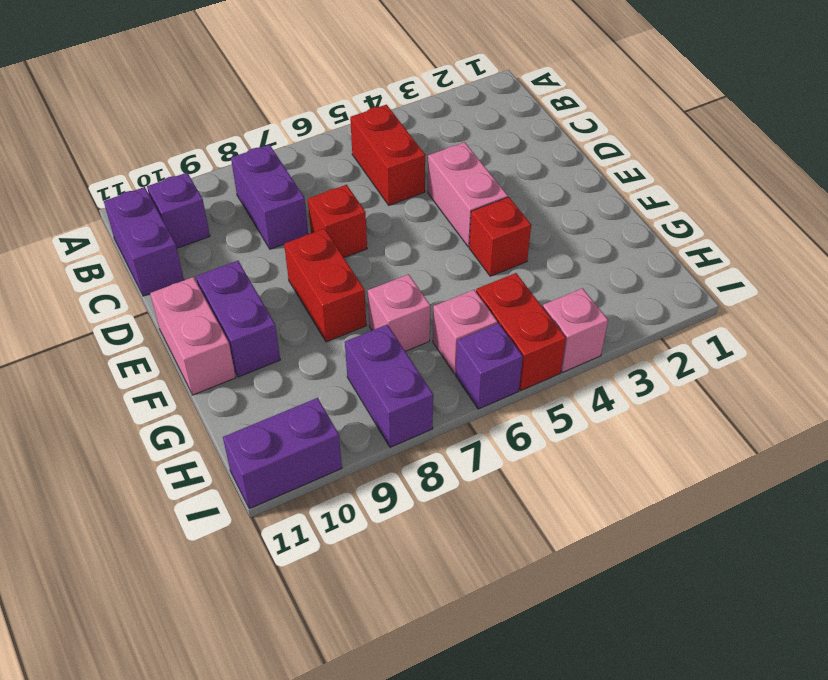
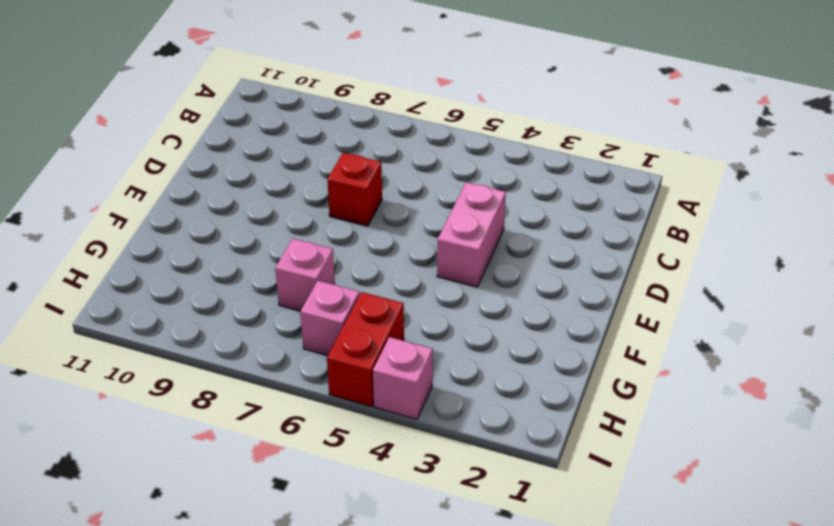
none -> red brick B5:C5 level 1
none -> purple brick B8:C8 level 1
none -> purple brick B10 level 1

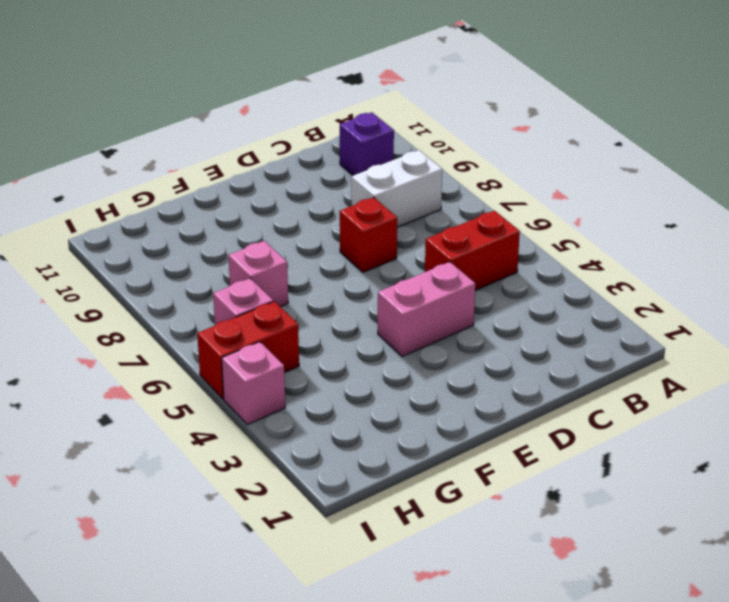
white brick B8:C8 level 1 -> purple brick B8:C8 level 1
none -> purple brick B11:C11 level 1
none -> red brick E8:F8 level 1
none -> purple brick E10:F10 level 1

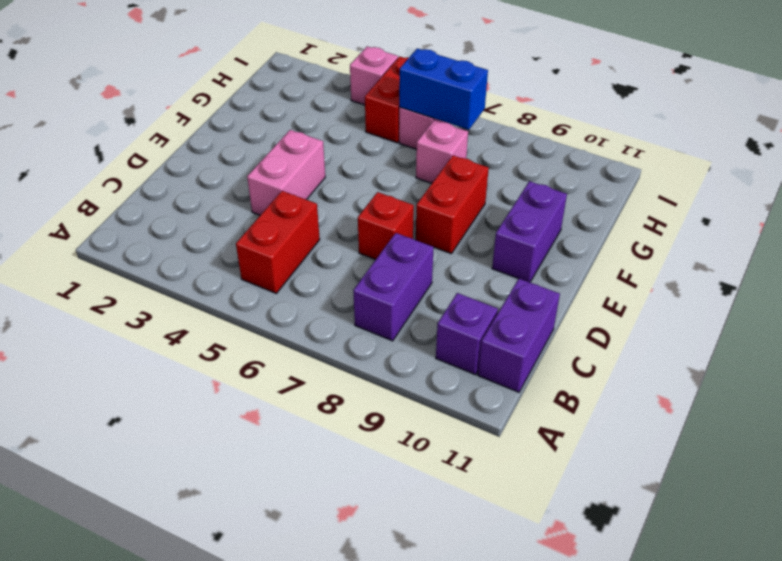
blue brick H6:H7 level 2 -> none
none -> pink brick E11:F11 level 1
none -> red brick F4 level 1
none -> purple brick H8:I8 level 1

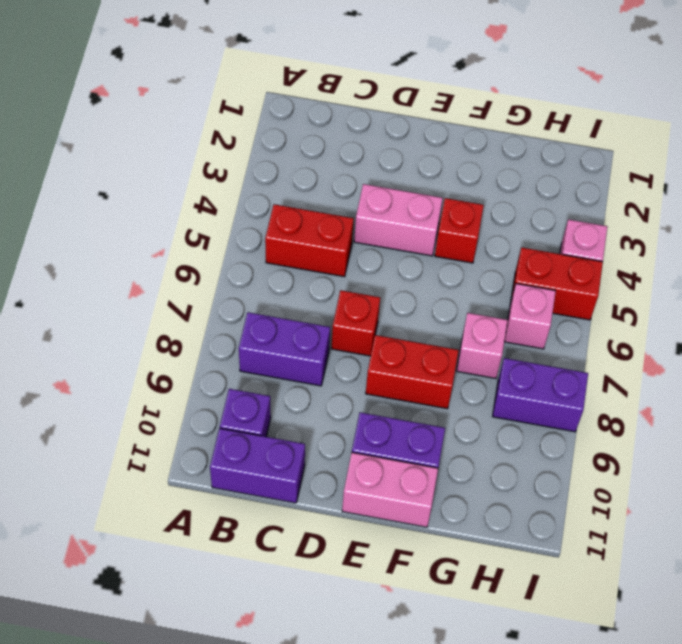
none -> purple brick I6 level 1
none -> purple brick I10:I11 level 1

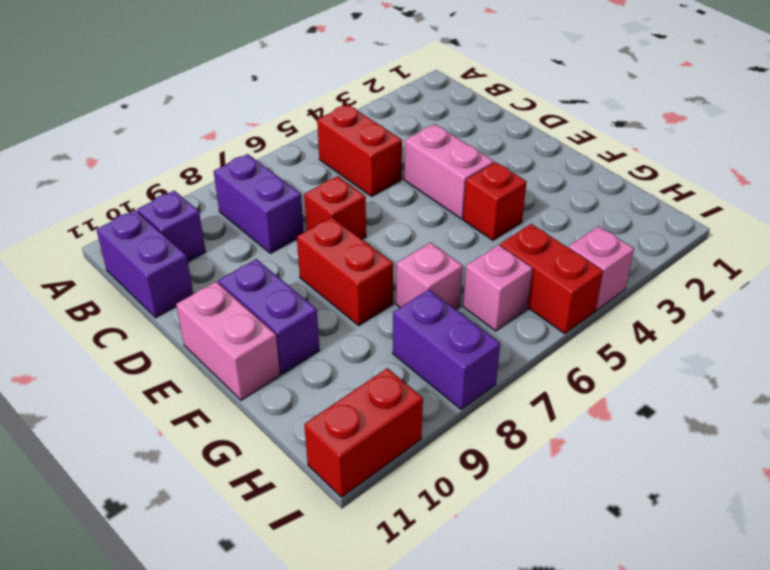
red brick I10:I11 level 1 -> purple brick I10:I11 level 1
none -> purple brick I6 level 1

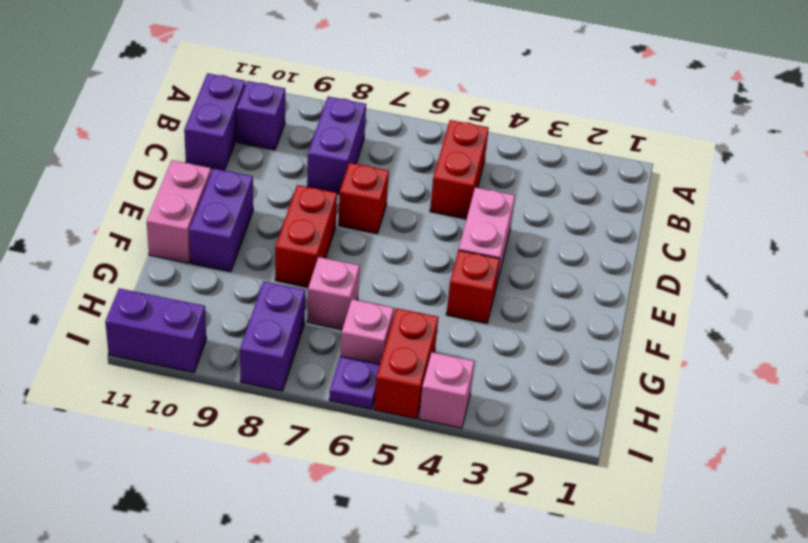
purple plate I6 level 1 -> purple brick I6 level 1

